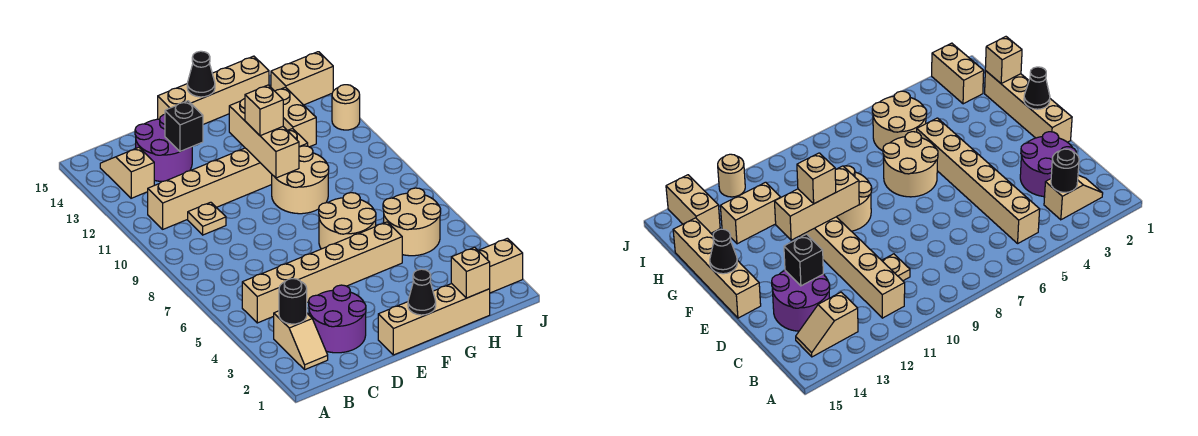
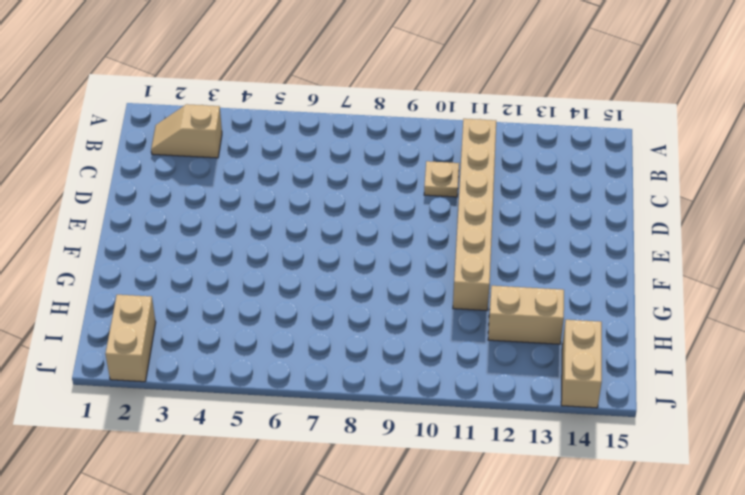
none -> tan brick B5:G5 level 1
none -> tan slope B13:B14 level 1 top 13
none -> purple round brick C2:D3 level 1

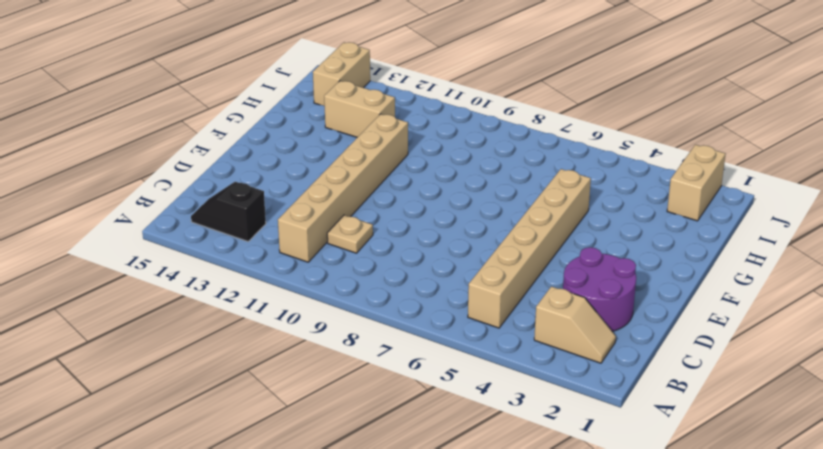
black slope B13:B14 level 1 top 13 -> tan slope B13:B14 level 1 top 13
none -> purple round brick C13:D14 level 1
none -> tan brick E1:H1 level 1
none -> tan brick E15:H15 level 1

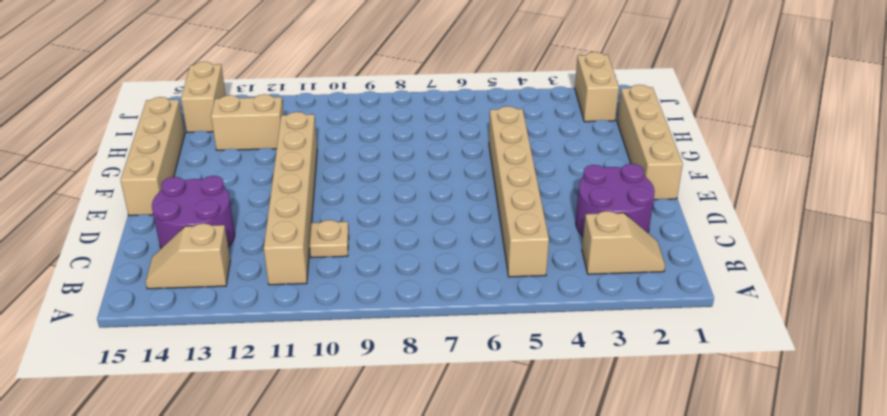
none -> tan round brick F6:G7 level 1
none -> tan round brick F9:G10 level 1
none -> tan round brick H5:I6 level 1

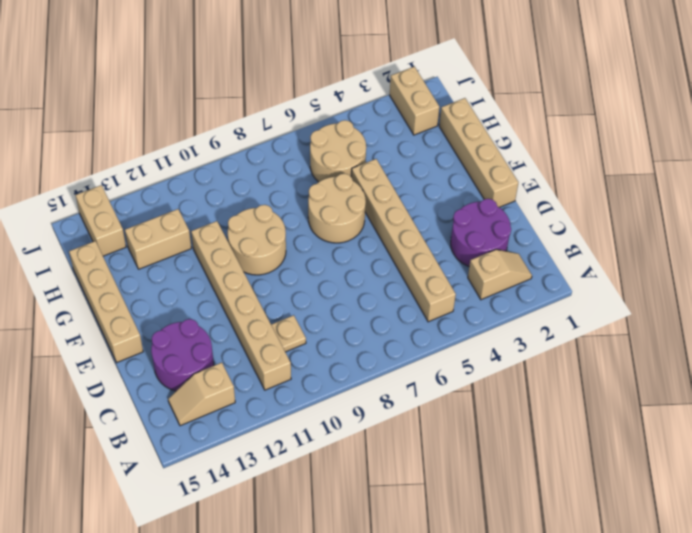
none -> tan round brick J12 level 1
none -> black round brick B3 level 2
none -> black brick D13 level 2

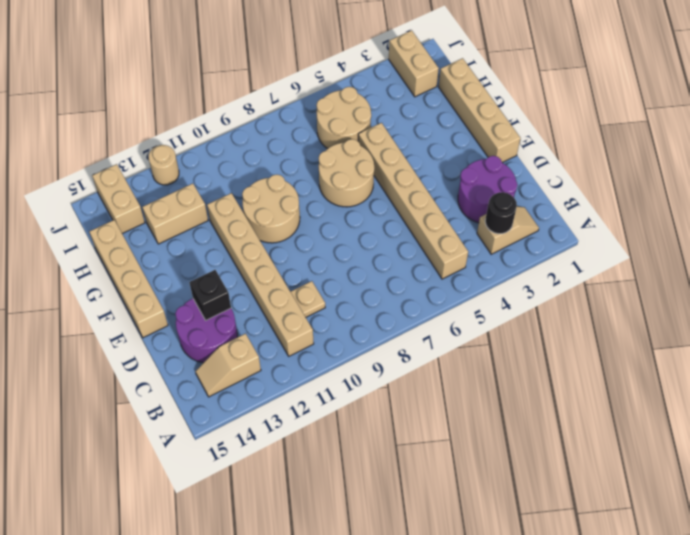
none -> black cone F1 level 2
none -> tan brick F10:F12 level 2
none -> black cone F15 level 2

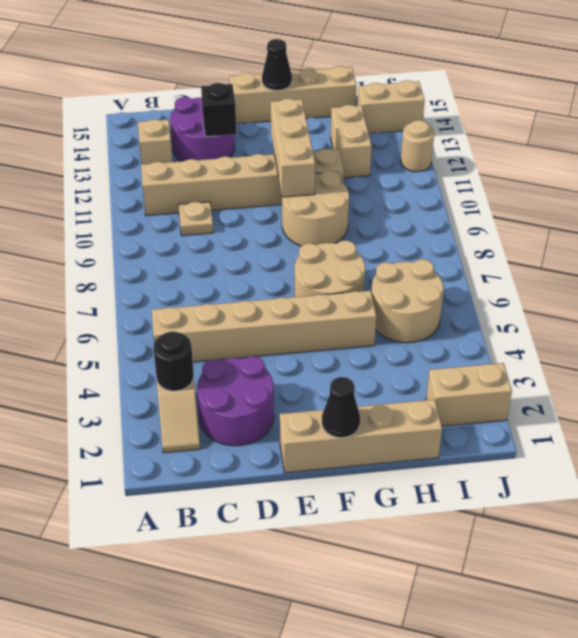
none -> tan brick H1 level 2
none -> tan brick F11 level 3

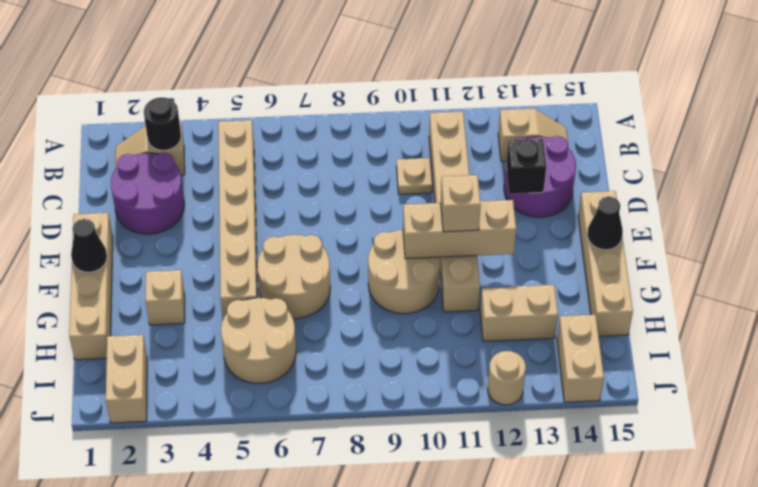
tan brick G3 level 1 -> tan brick H1 level 2

